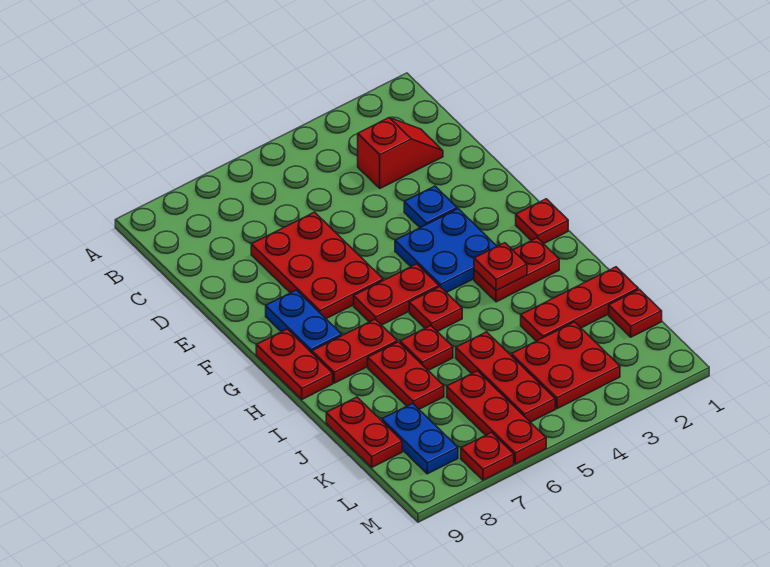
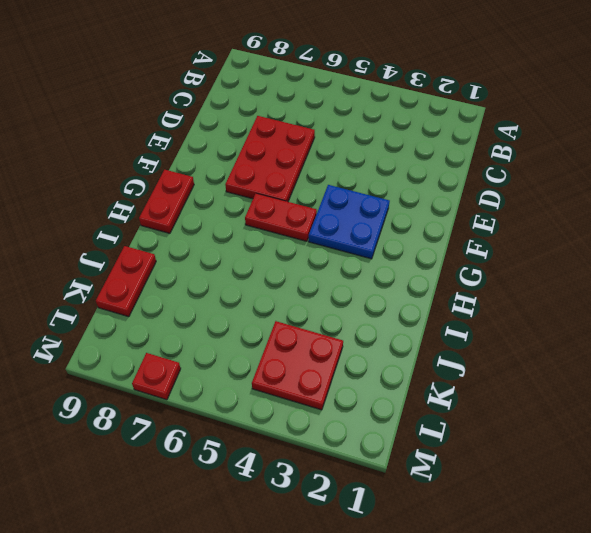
none -> red slope C2:C3 level 1 top 3
none -> blue plate E3 level 1
none -> blue plate F8:G8 level 1

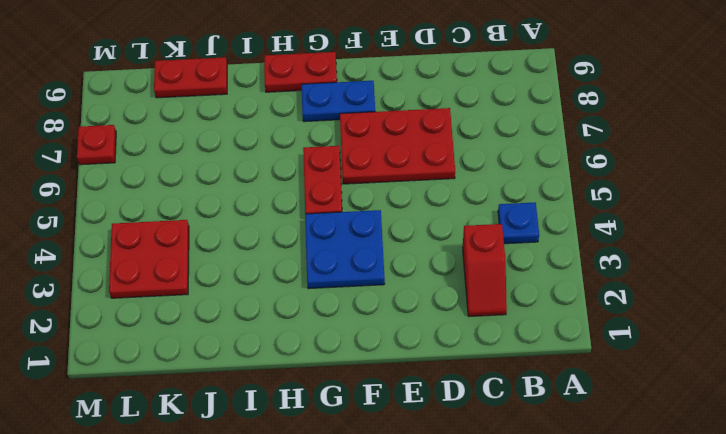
blue plate B4 level 1 -> blue plate E3 level 1
none -> red plate G1 level 1
none -> red plate H2:H3 level 1
none -> red plate H5 level 1

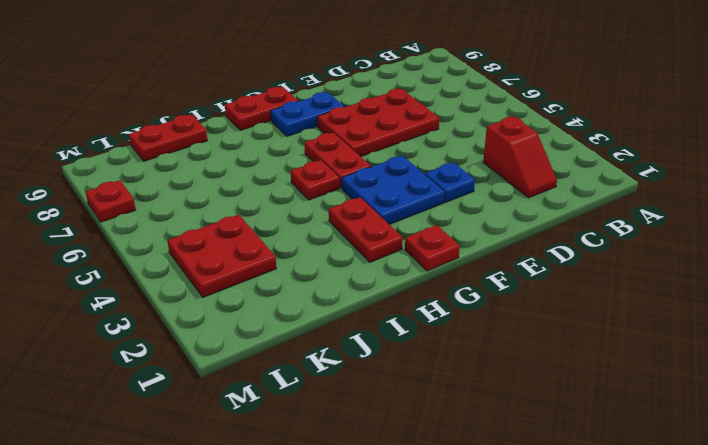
none -> red plate H7:H8 level 1
none -> red plate I6 level 1
none -> red plate I7:J7 level 1

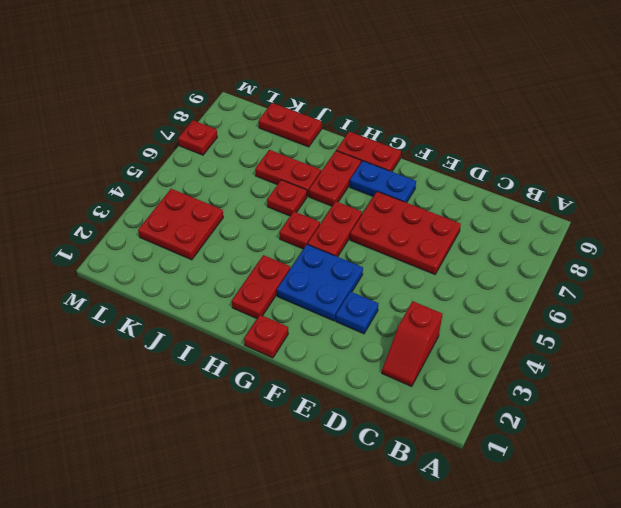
none -> red plate J1:J3 level 1
none -> red plate J5:L5 level 1
none -> red plate K1 level 1

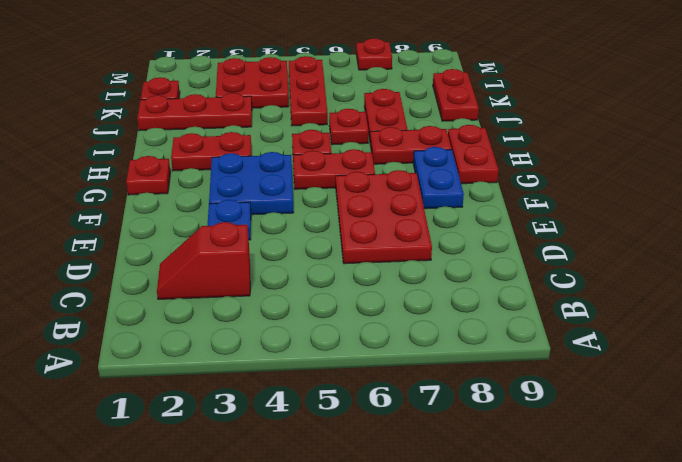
none -> red plate K6:M6 level 1
none -> blue plate K8:L8 level 1
none -> red plate H3 level 2

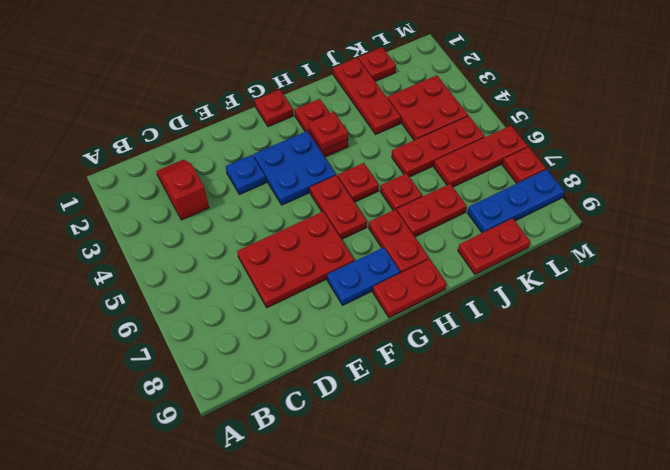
blue plate K8:M8 level 1 -> blue plate K8:L8 level 1

